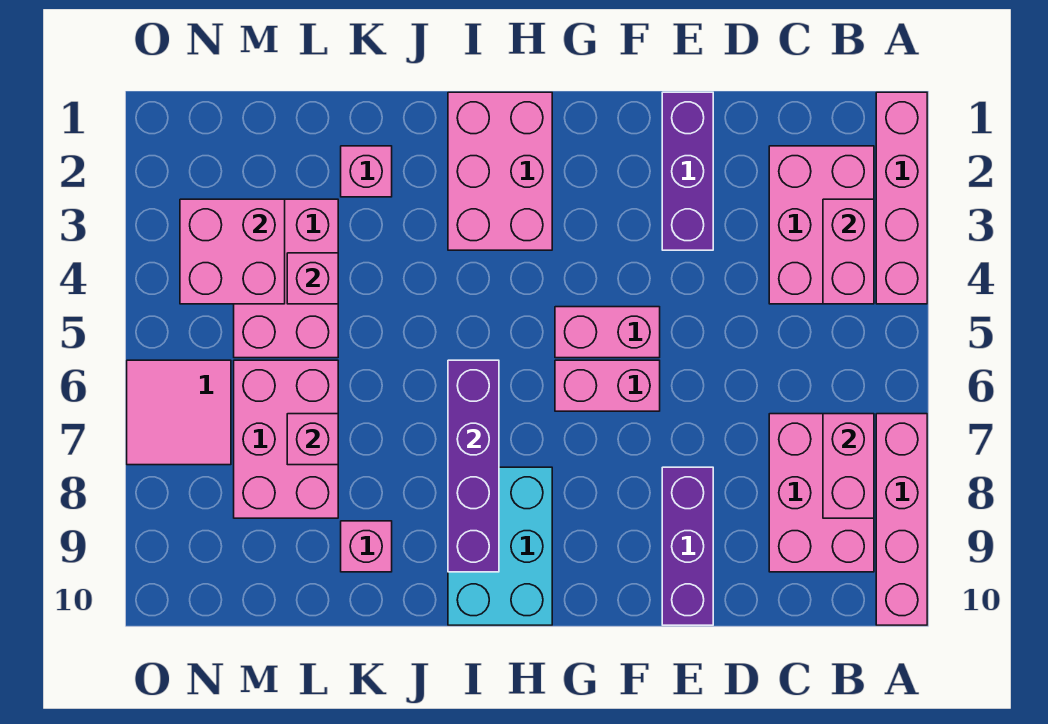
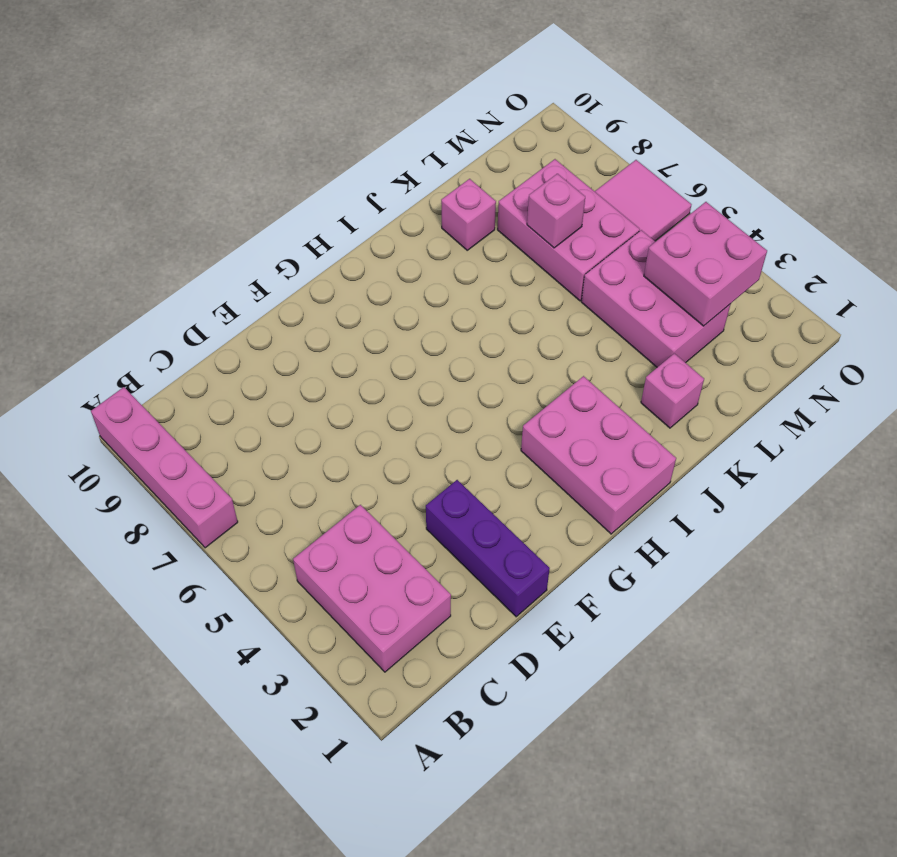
none -> pink brick A1:A4 level 1
none -> pink brick B7:C9 level 1
none -> purple brick E8:E10 level 1

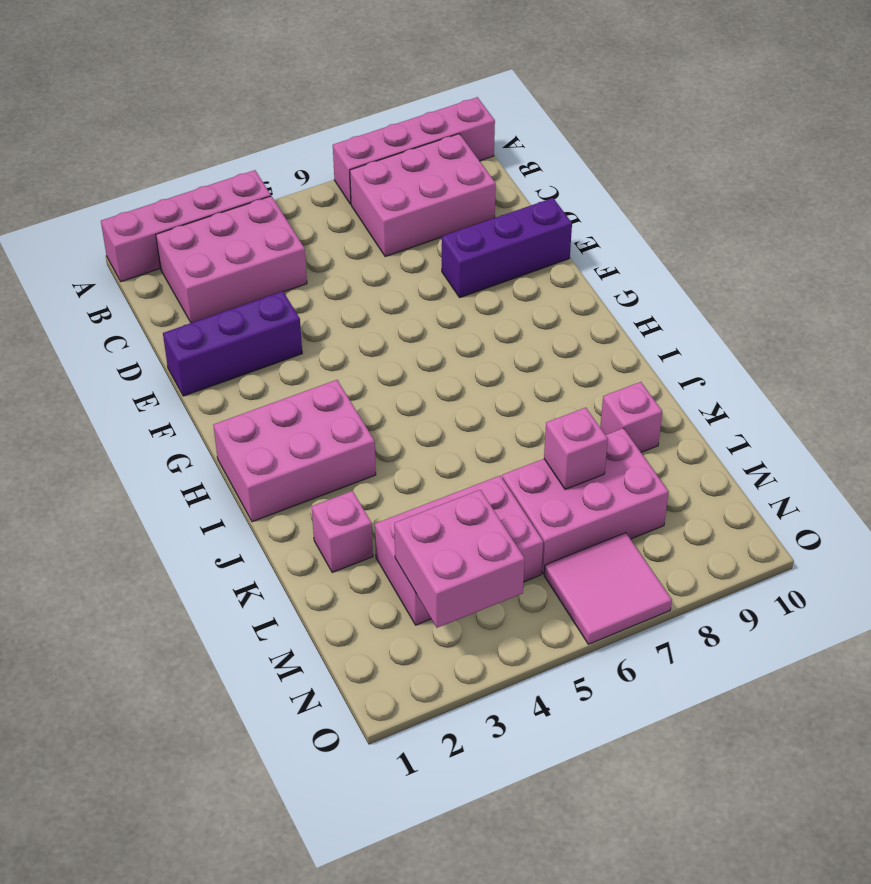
none -> pink brick F5:G5 level 1
none -> pink brick F6:G6 level 1
none -> cyan brick H8:I10 level 1

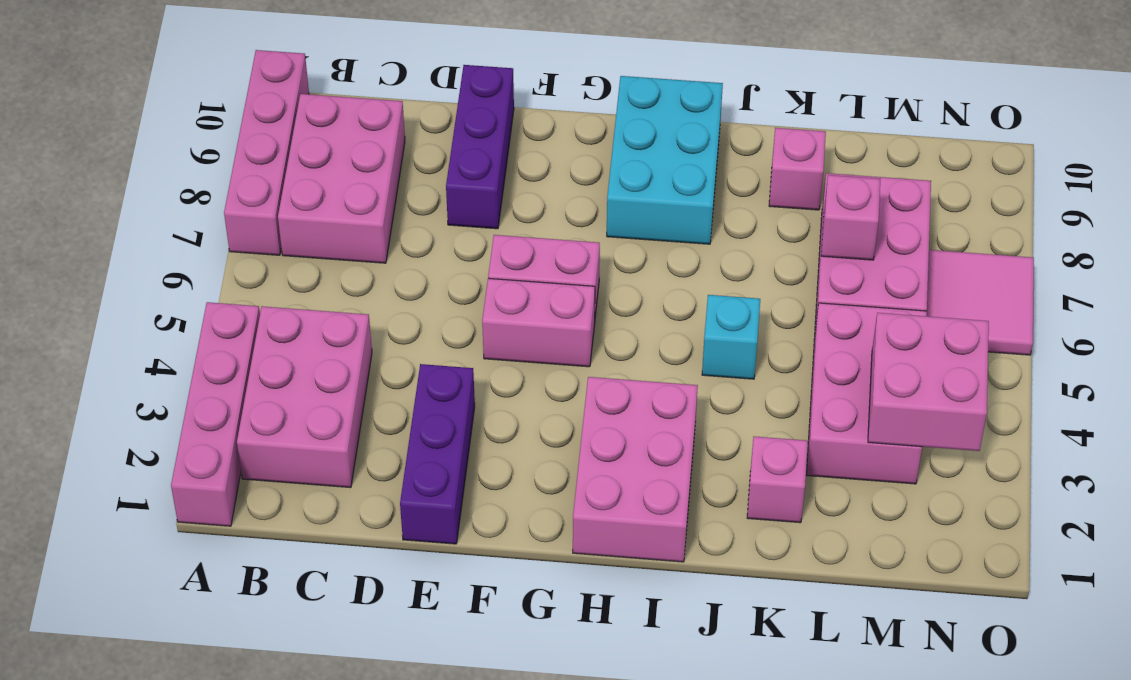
cyan brick J5 level 1 -> none
none -> pink brick B3:B4 level 2
none -> pink brick B7:B8 level 2
none -> purple brick I6:I9 level 2

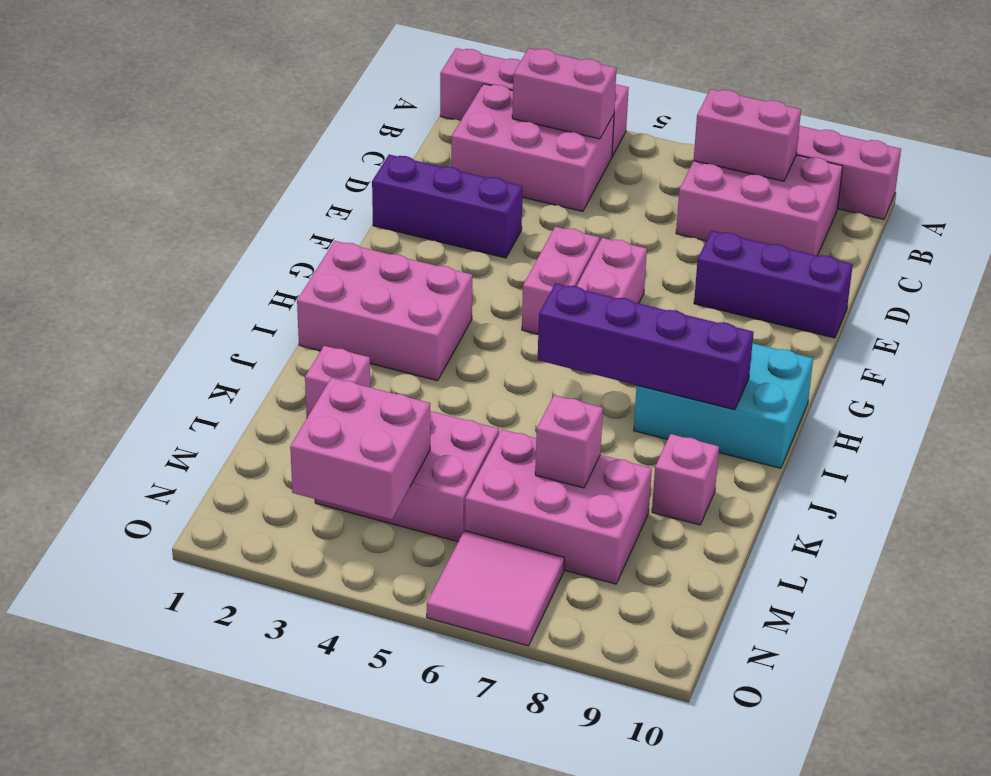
none -> pink brick L4 level 2

